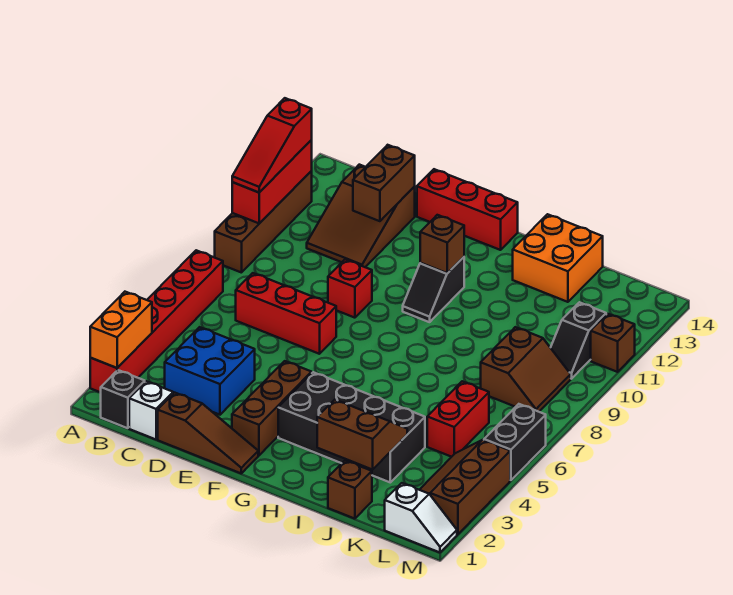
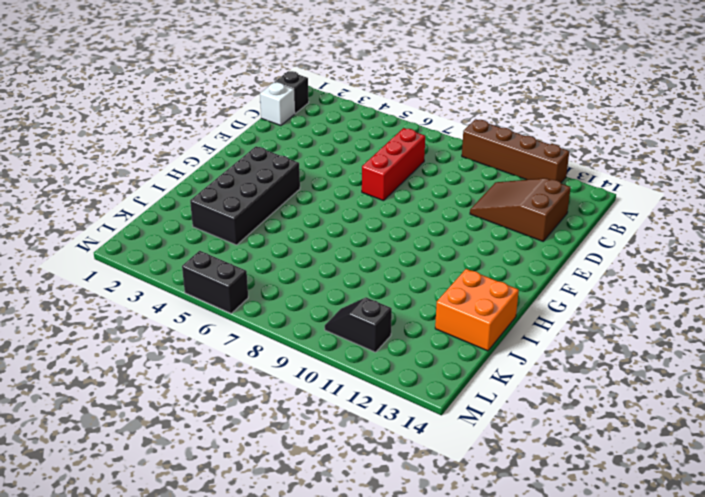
none -> red brick A2:A7 level 1
none -> blue brick C3:D4 level 1
none -> brown slope D1:F1 level 1 top D

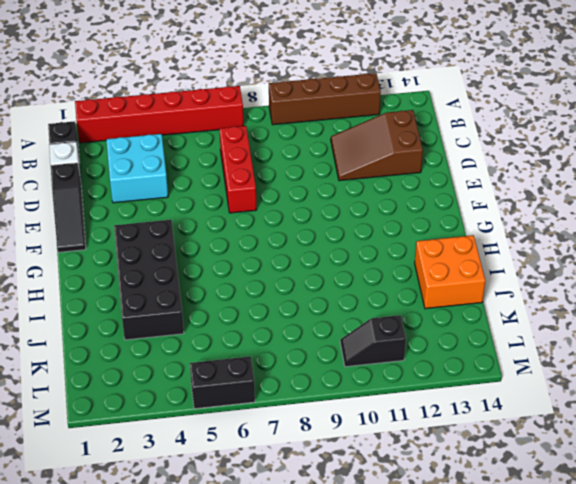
cyan brick C3:D4 level 1 -> blue brick C3:D4 level 1
black slope D1:F1 level 1 top D -> brown slope D1:F1 level 1 top D
none -> red brick E9 level 1
none -> red brick E14:G14 level 1
none -> brown brick F2:F4 level 1

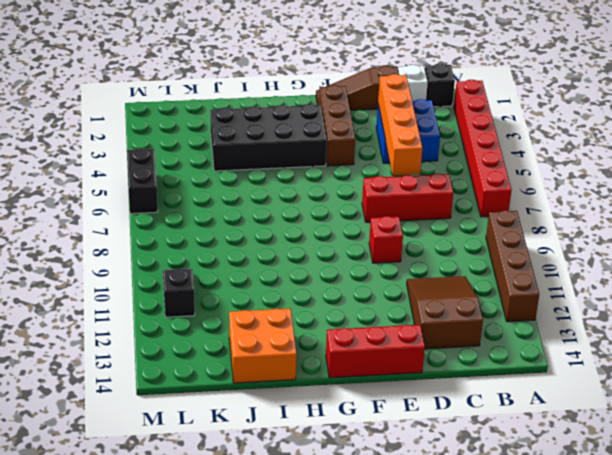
orange brick D3:D6 level 2 -> none
none -> black slope G10:G11 level 1 top 11
none -> brown brick J1 level 1
none -> red brick K5:K6 level 1

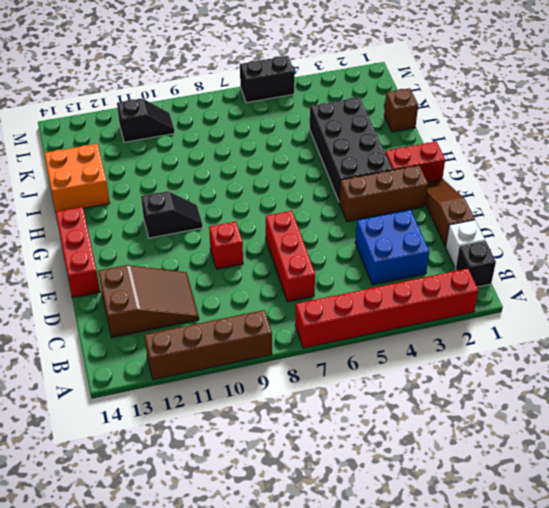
red brick G1:G2 level 1 -> red brick K5:K6 level 1
none -> brown slope K8:L9 level 1 top K
none -> white slope L1:M1 level 1 top L
none -> brown slope L2:M4 level 1 top M

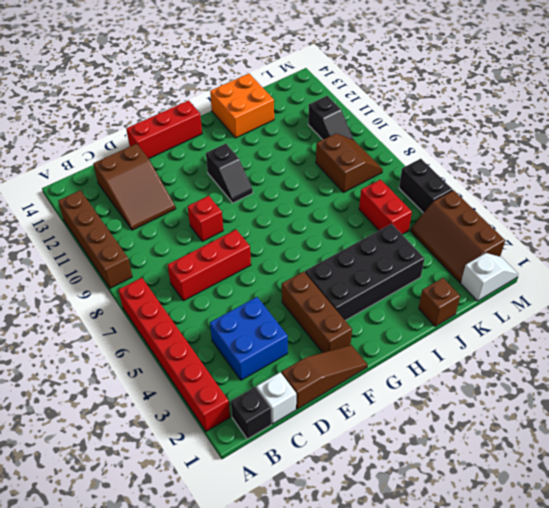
none -> brown brick M11 level 1
none -> orange brick A2:A3 level 2
none -> red brick A10:A12 level 2

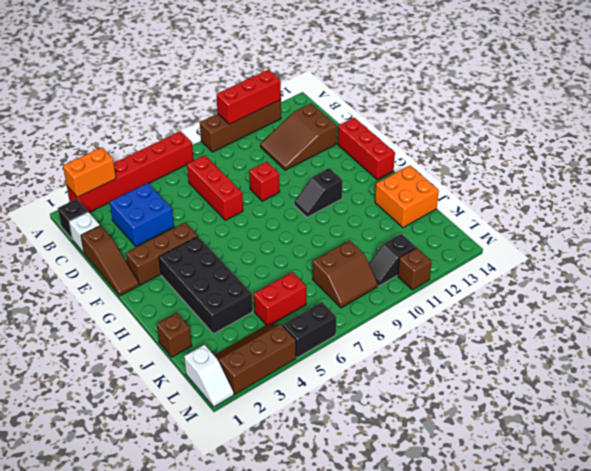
none -> brown brick D12:D13 level 2
none -> brown brick G11 level 2
none -> brown slope I2:J3 level 2 top 2

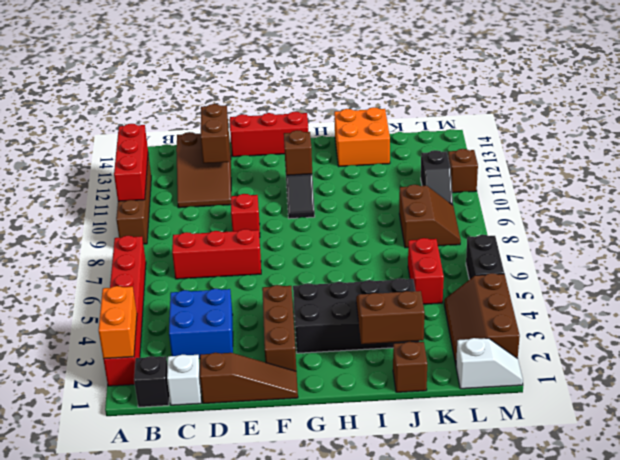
none -> red slope A10:A12 level 3 top 12

